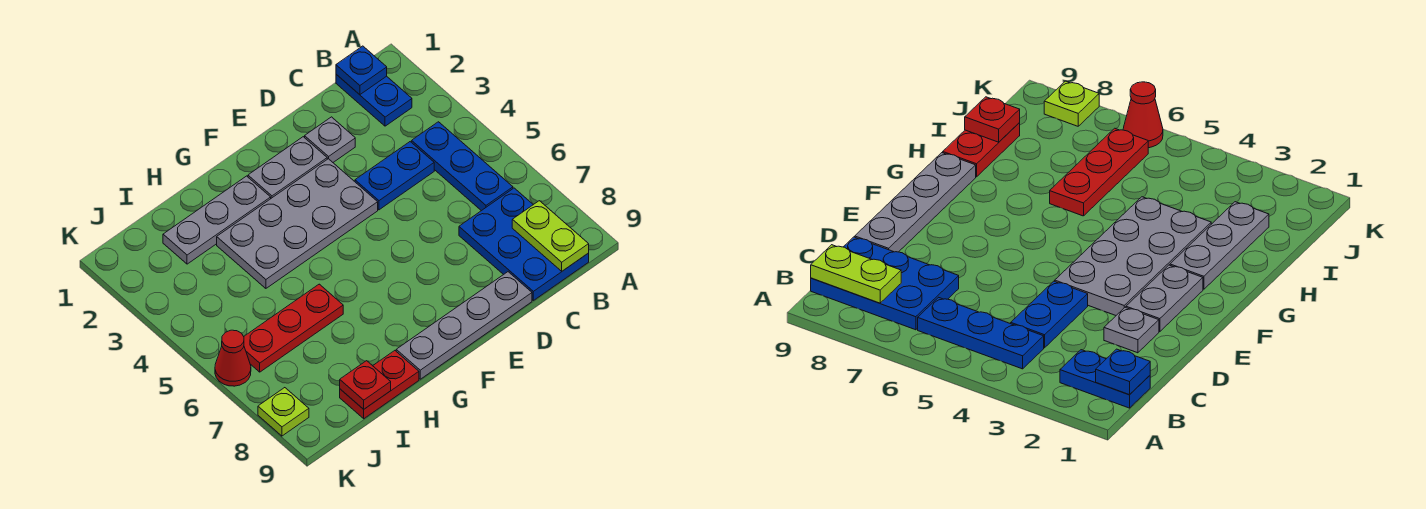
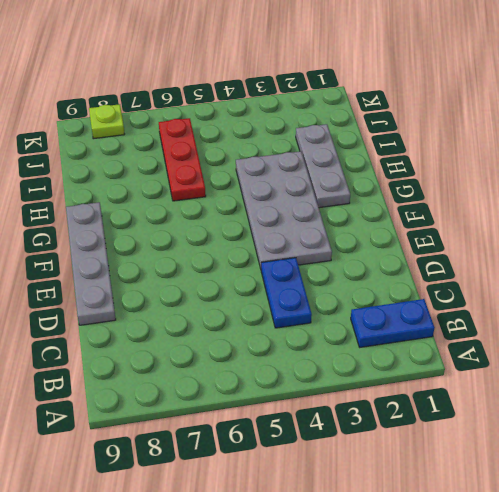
none -> blue plate B4:B6 level 1
none -> blue plate B7:C9 level 1
none -> grey plate D2 level 1

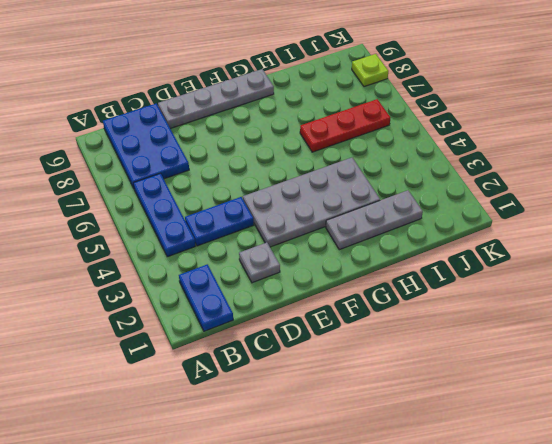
none -> grey plate E2:F2 level 1
none -> red plate H9:I9 level 1
none -> red cone K6 level 1

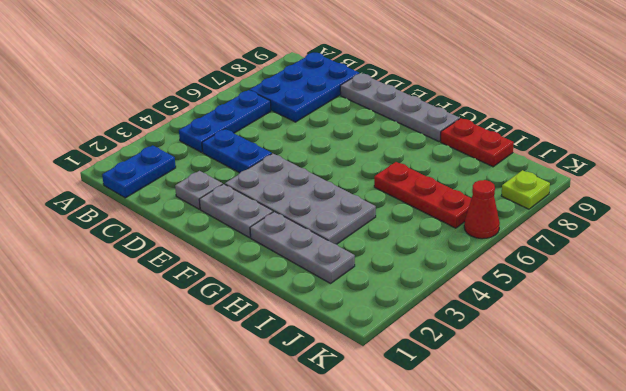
none -> blue plate B1 level 2
none -> lime plate B8:B9 level 2
none -> red plate I9 level 2

